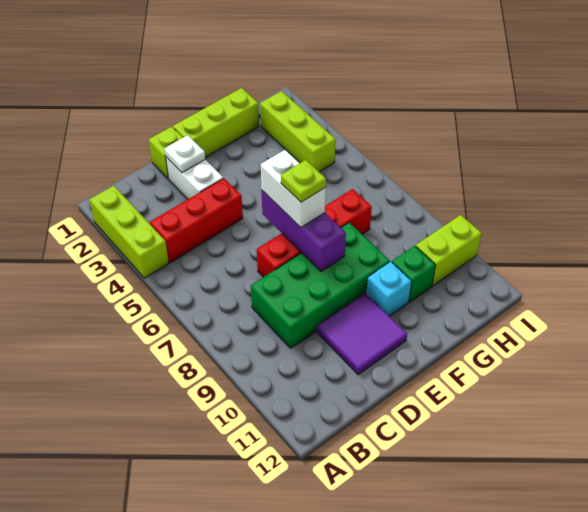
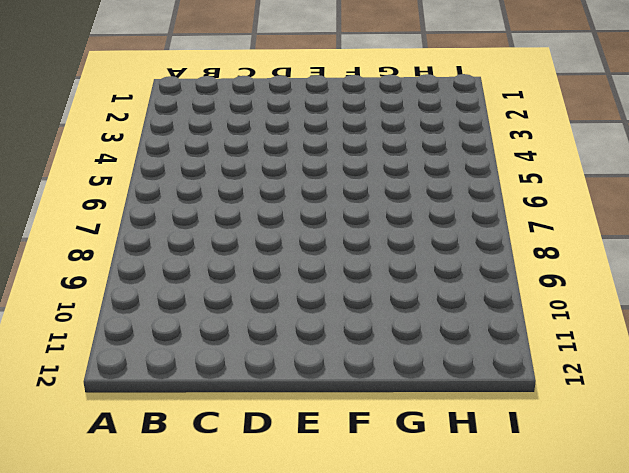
none -> lime brick A2:A4 level 1
none -> red brick B4:D4 level 1
none -> green brick C8:F9 level 1

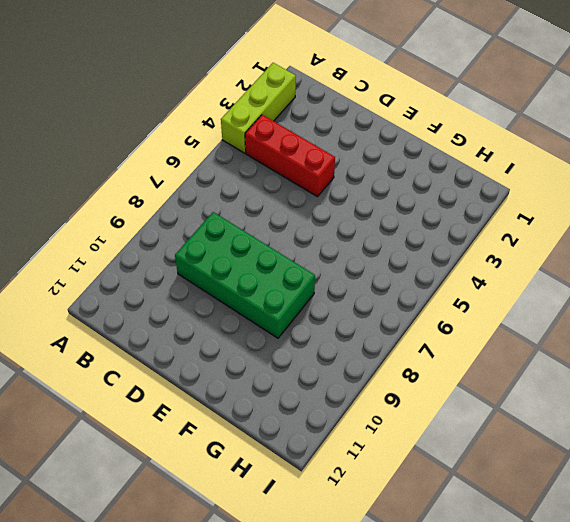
none -> lime brick D1 level 1
none -> white brick D2:D3 level 1
none -> red brick D7:G7 level 1

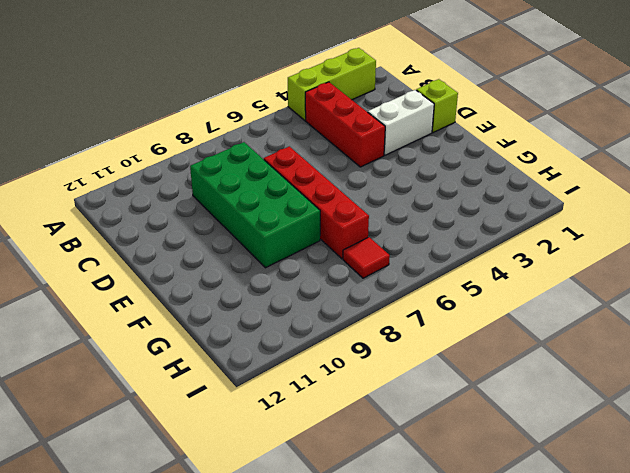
red tile H7 level 1 -> none
none -> purple tile D10:E11 level 1
none -> lime brick E1:G1 level 1
none -> cyan brick F10 level 1

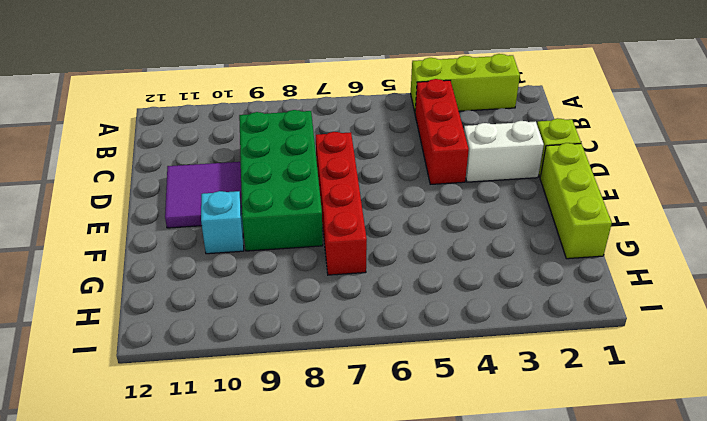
none -> green brick G10 level 1
none -> lime brick H2:H4 level 1
none -> lime brick H10:I10 level 1

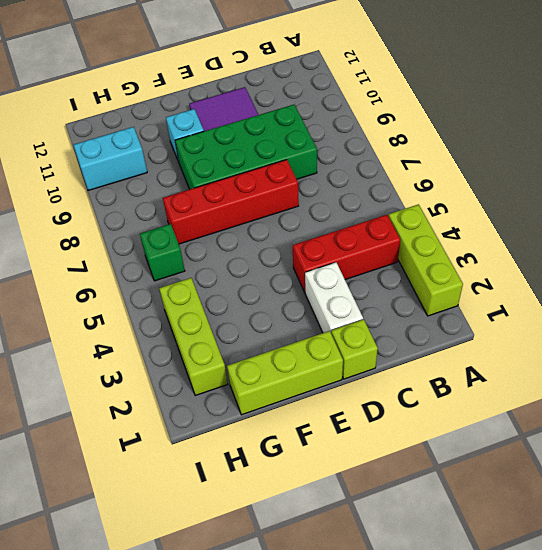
green brick H6 level 1 -> green brick G10 level 1
cyan brick H10:I10 level 1 -> lime brick H10:I10 level 1
none -> white plate D2 level 2
none -> purple brick E6:E8 level 2
none -> white brick E6:E7 level 3

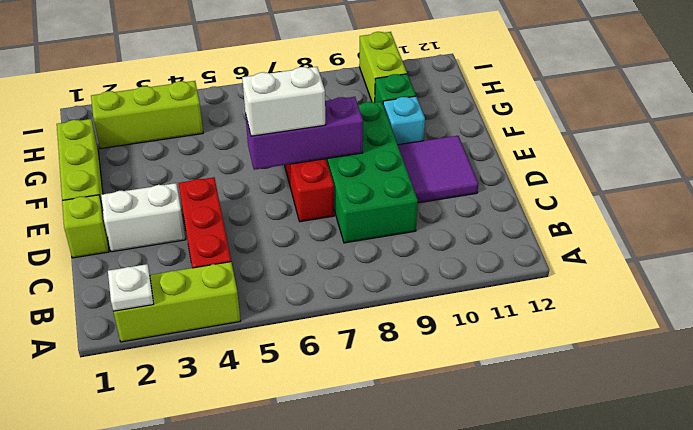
white plate A2 level 2 -> white plate D2 level 2
none -> lime plate E7 level 4

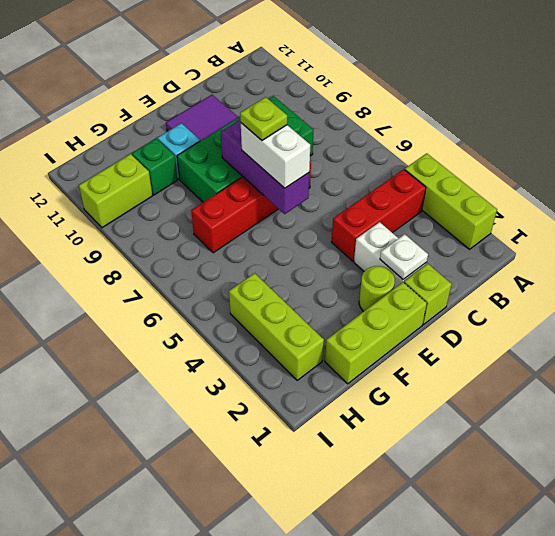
lime round brick E2 level 1 -> none

